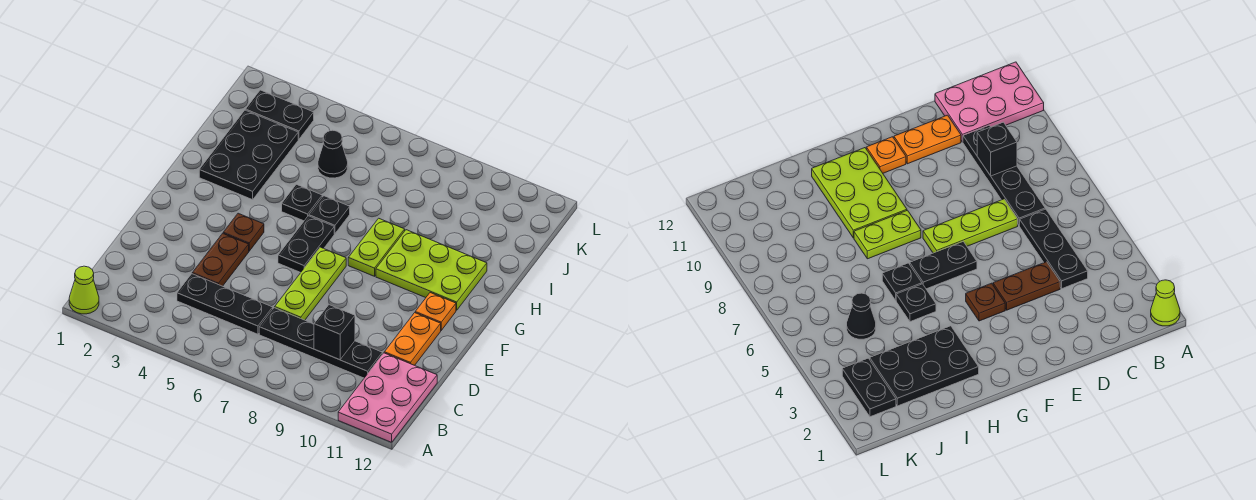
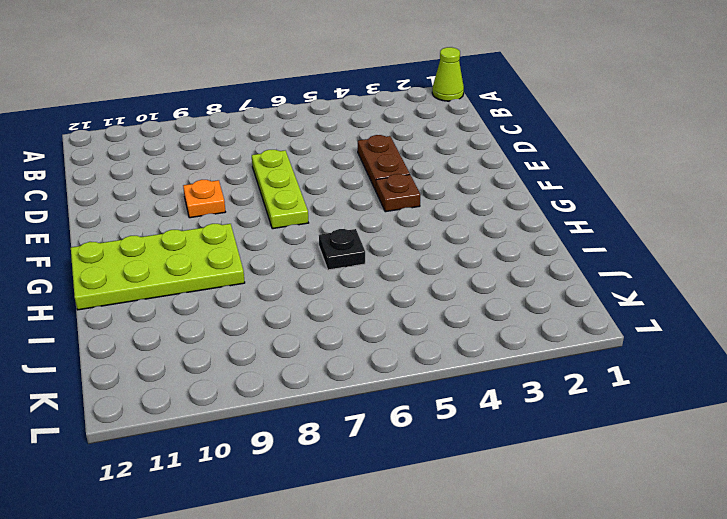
orange plate E9 level 1 -> orange plate F11 level 1
lime plate G9:H12 level 1 -> lime plate G9:H11 level 1
none -> pink plate A11:C12 level 1
none -> black plate C4:C6 level 1
none -> black plate C7:C10 level 1

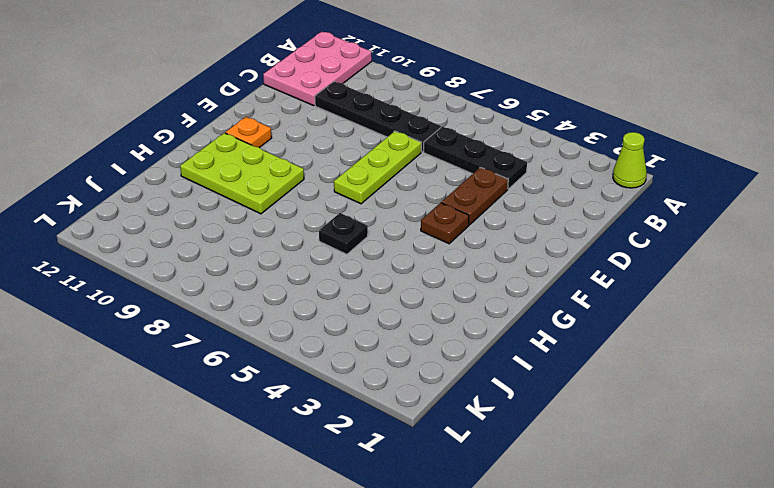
none -> orange plate D11:E11 level 1
none -> black plate F6:G6 level 1
none -> lime plate G8:H8 level 1

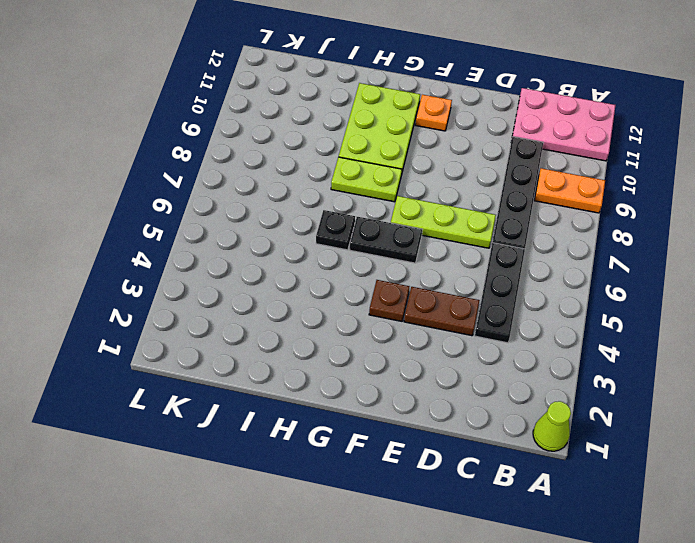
orange plate A9:B9 level 1 -> orange plate D11:E11 level 1
none -> black plate H2:J3 level 1
none -> black plate H5 level 1
none -> black cone J5 level 1

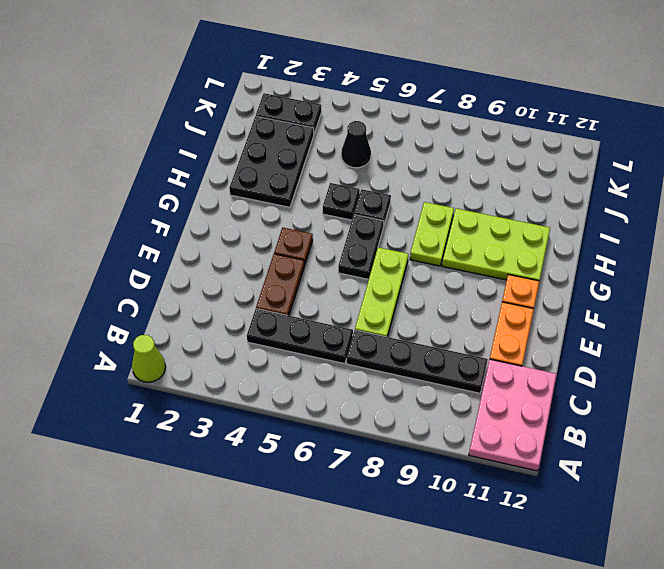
none -> black brick C9 level 2

